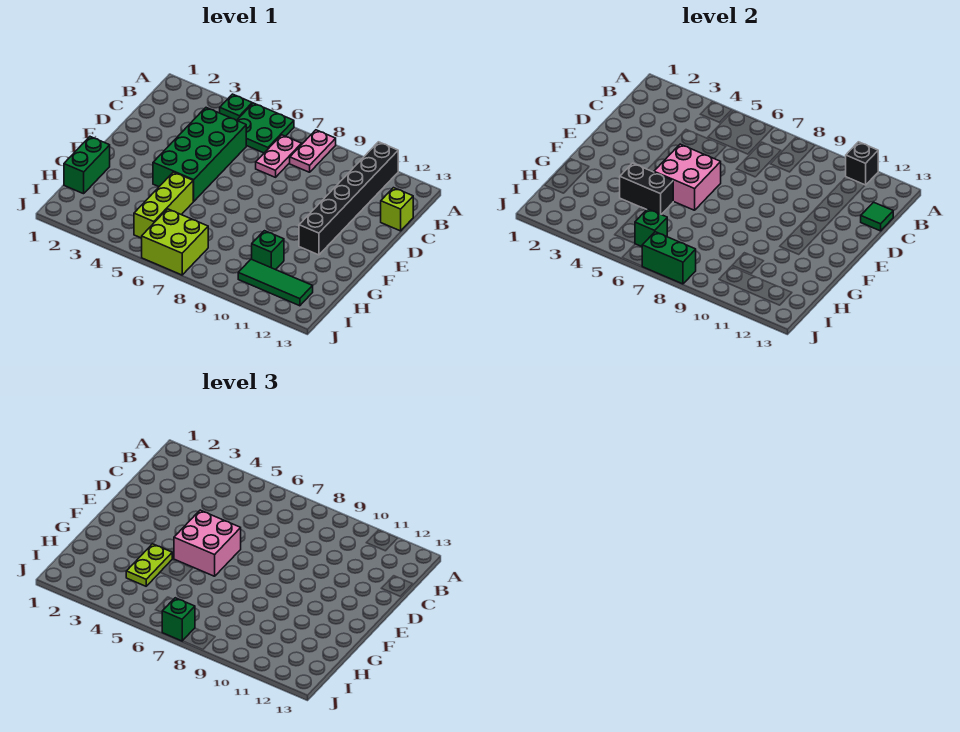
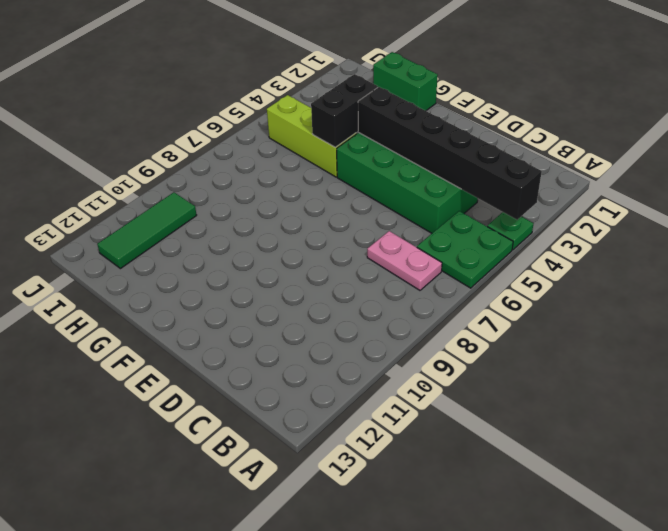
black brick A4:F4 level 2 -> black brick A11:F11 level 1
none -> pink plate A8:B8 level 1
none -> lime brick C13 level 1
none -> green brick H10 level 1

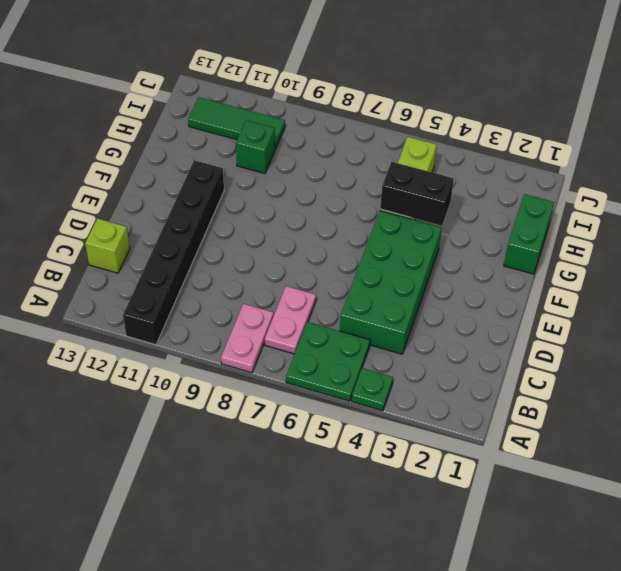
none -> lime brick I6:J7 level 1
none -> black brick A11 level 2
none -> green tile C13 level 2

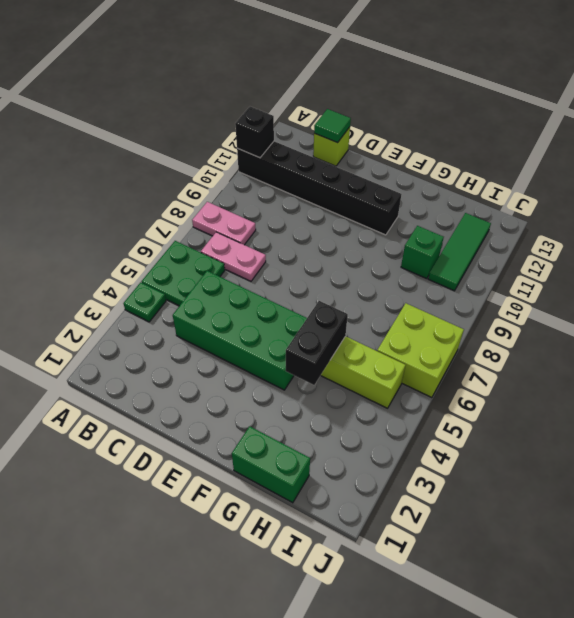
none -> pink brick E5:F6 level 2
none -> green brick I6 level 2
none -> green brick J7:J8 level 2

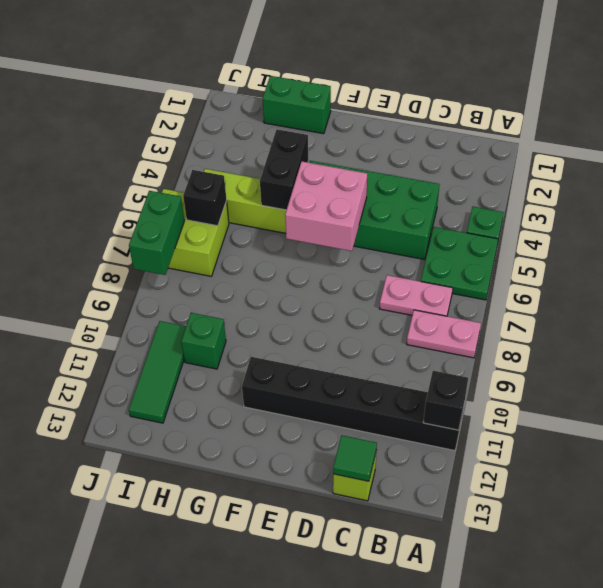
black brick I6 level 2 -> green brick I6 level 2
none -> pink brick E5:F6 level 3
none -> lime plate G4:H4 level 3
none -> green brick J7 level 3

